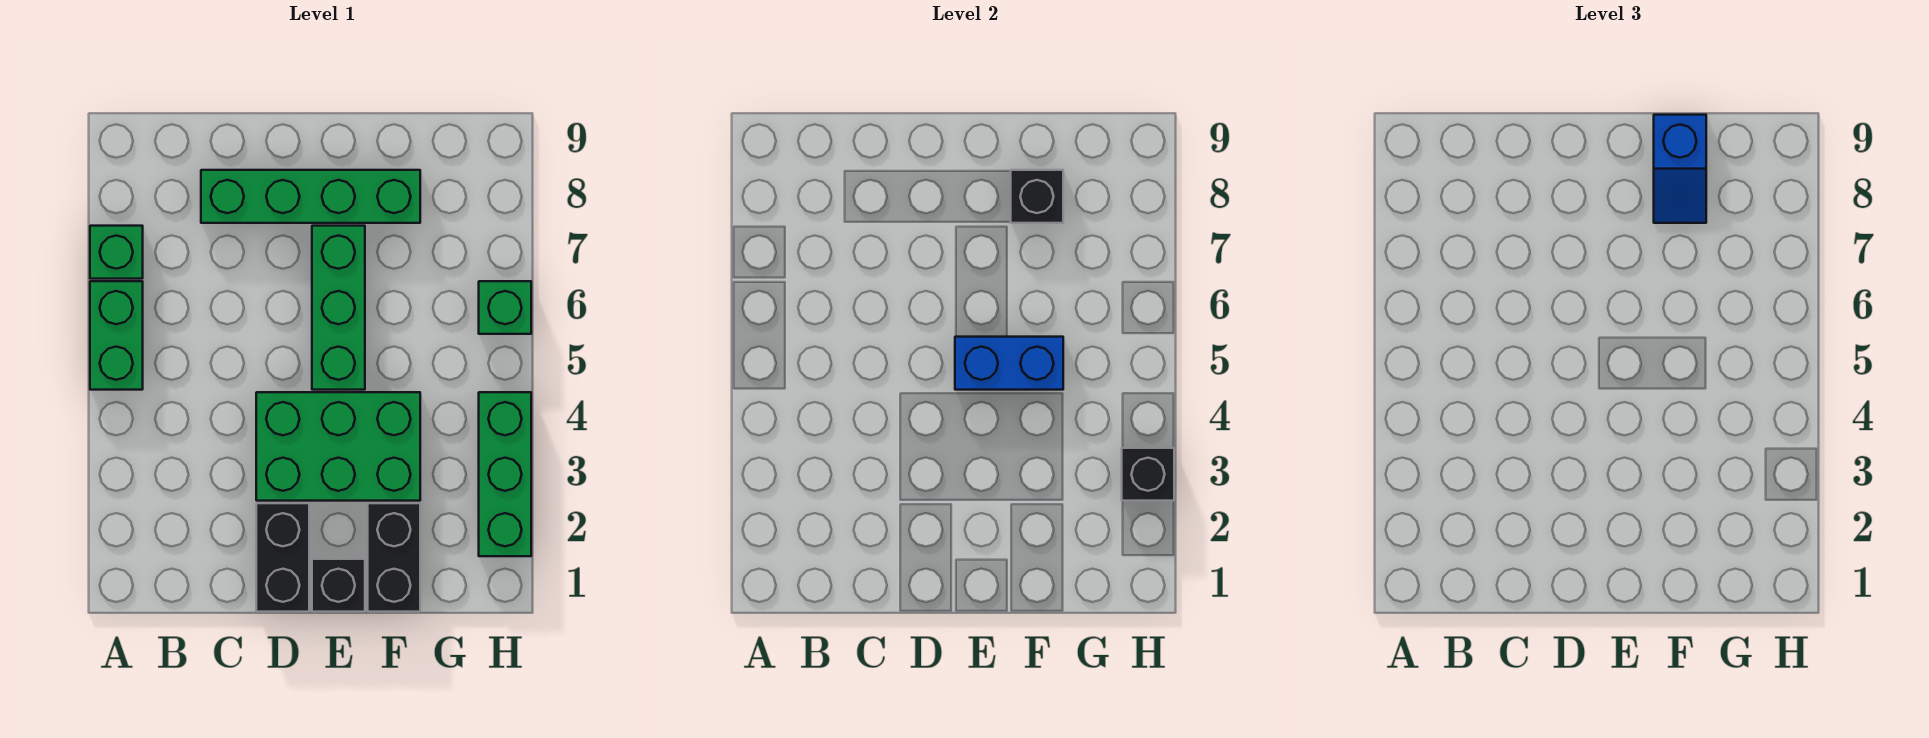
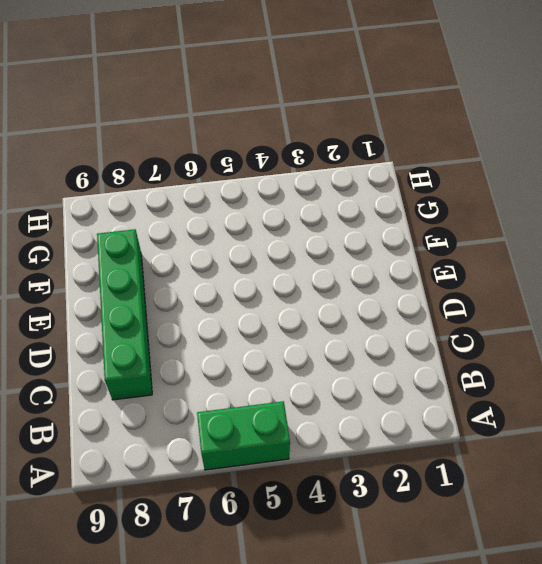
none -> green brick A7 level 1
none -> black brick D1:D2 level 1
none -> green brick D3:F4 level 1

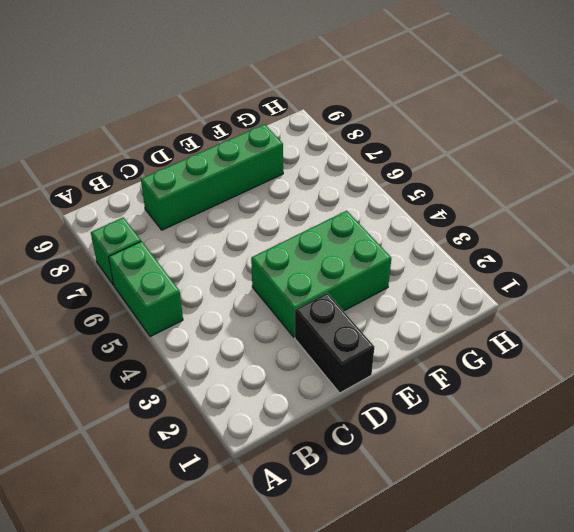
none -> black brick E1 level 1
none -> green brick E5:E7 level 1
none -> black brick F1:F2 level 1

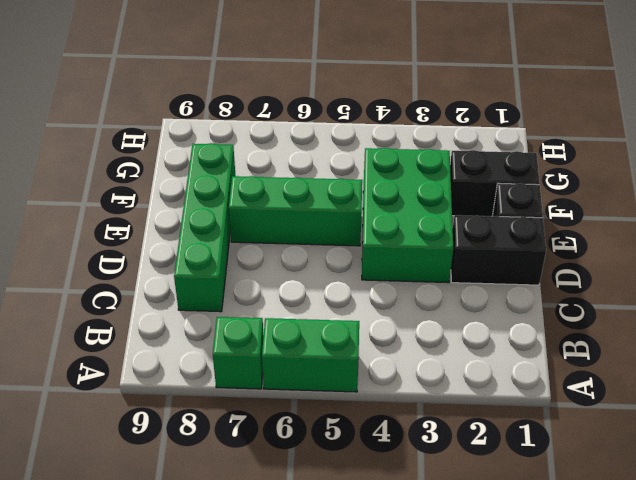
none -> green brick H2:H4 level 1
none -> green brick H6 level 1
none -> blue brick E5:F5 level 2

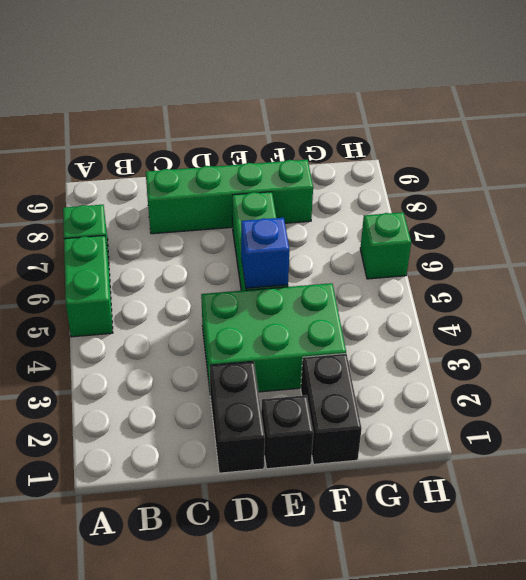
blue brick E5 level 2 -> blue brick E5:F5 level 2
none -> green brick H2:H4 level 1
none -> black brick F8 level 2
none -> black brick H3 level 2

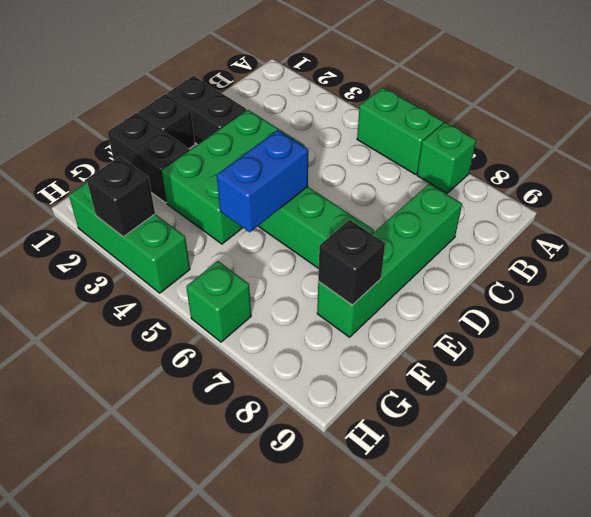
none -> blue slope F8:F9 level 3 top 9

